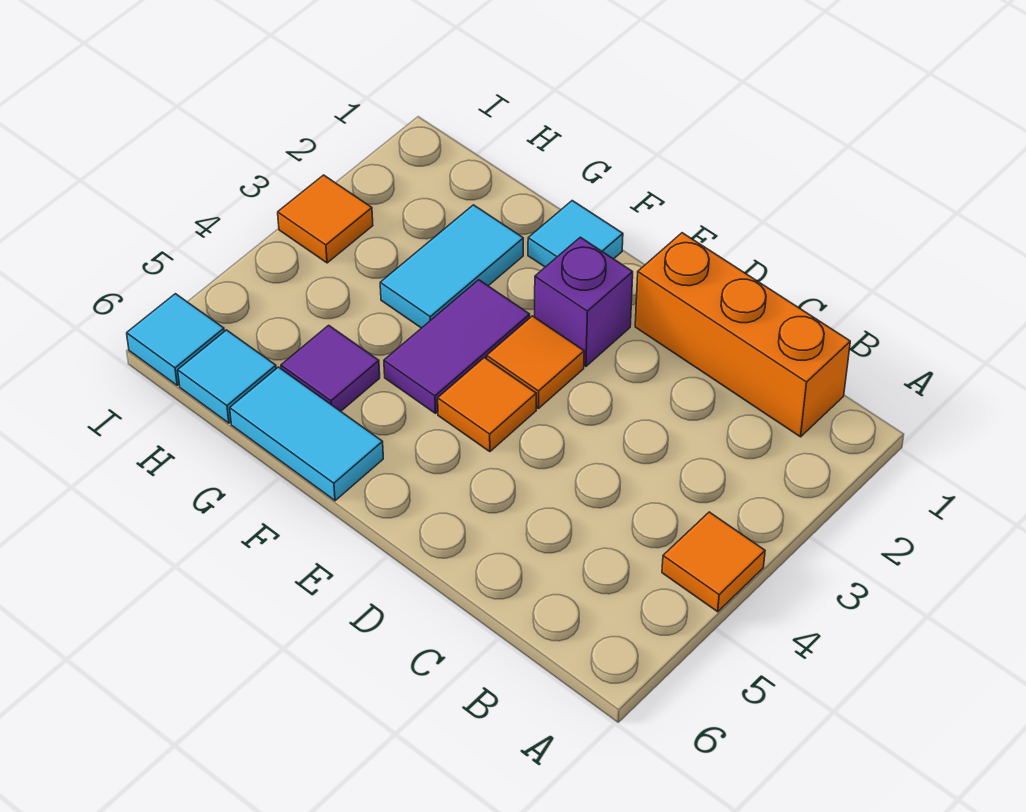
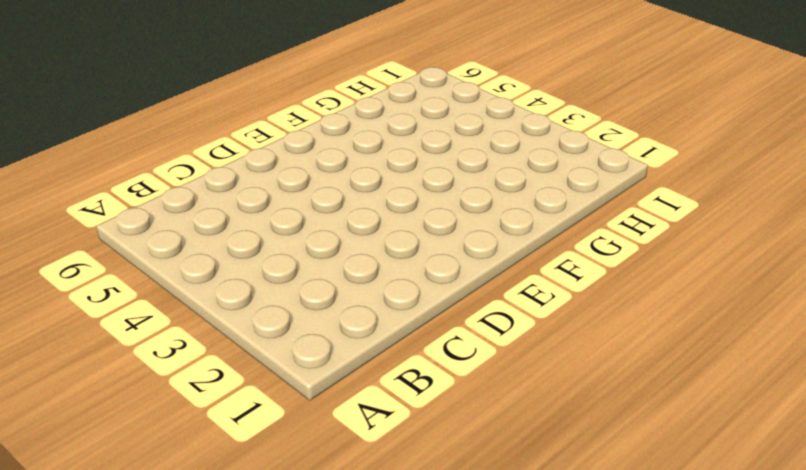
none -> orange tile A4 level 1
none -> orange brick B1:D1 level 1
none -> purple brick E2 level 1

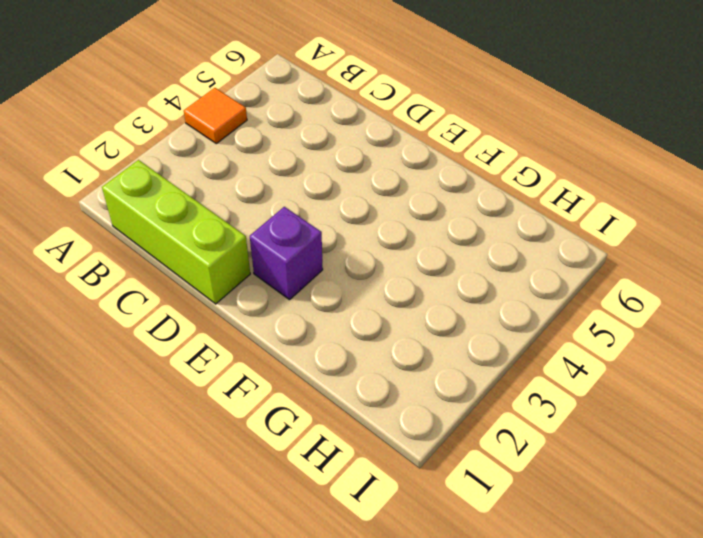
lime brick B1:D1 level 1 -> orange brick B1:D1 level 1
none -> orange tile E3 level 1
none -> orange tile E4 level 1
none -> cyan tile F1 level 1

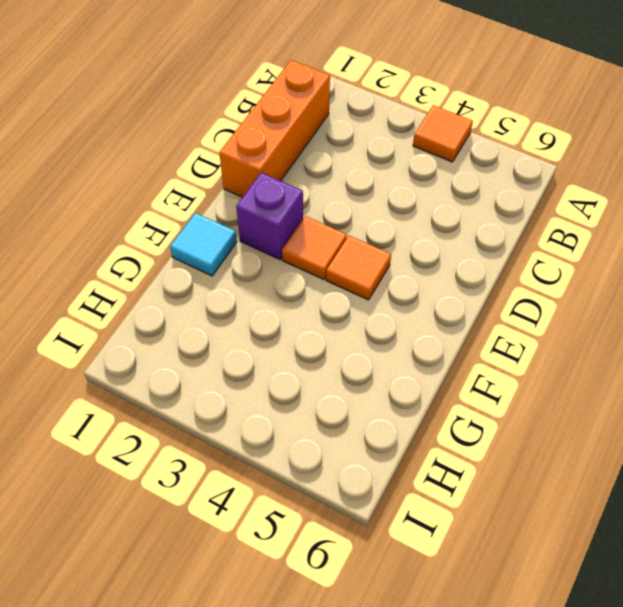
none -> purple tile F3:F4 level 1
none -> cyan tile F6:G6 level 1
none -> cyan tile G2:G3 level 1

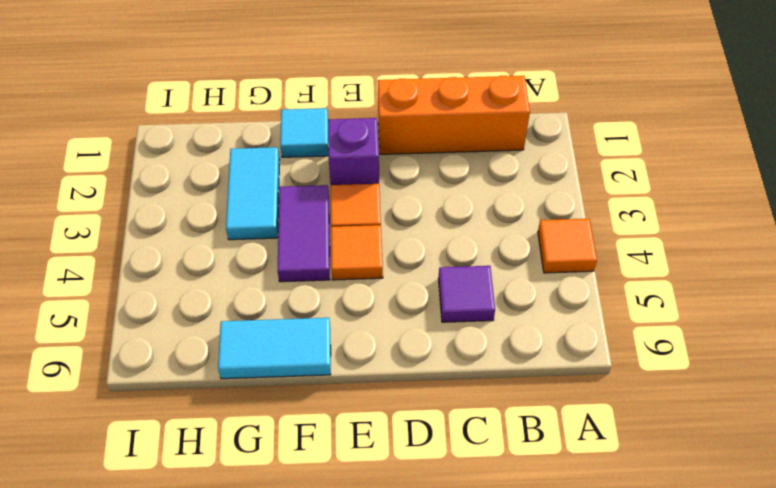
purple tile C5 level 1 -> purple tile G5 level 1
none -> cyan tile H6 level 1
none -> orange tile I3 level 1
none -> cyan tile I6 level 1

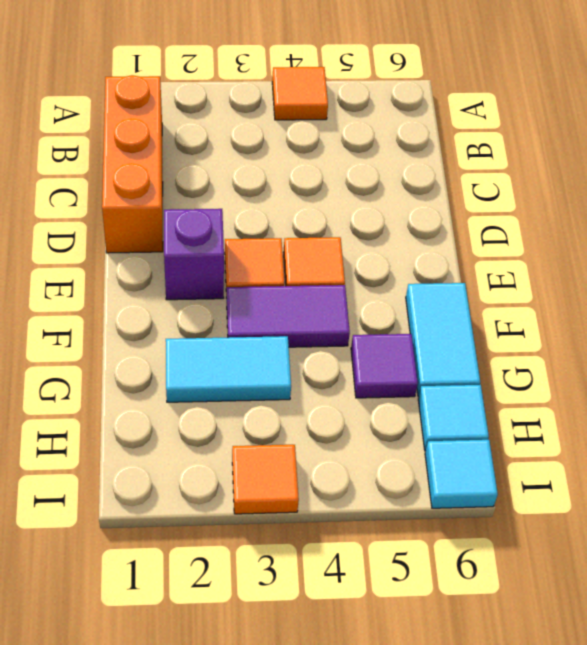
none -> cyan tile F1 level 1

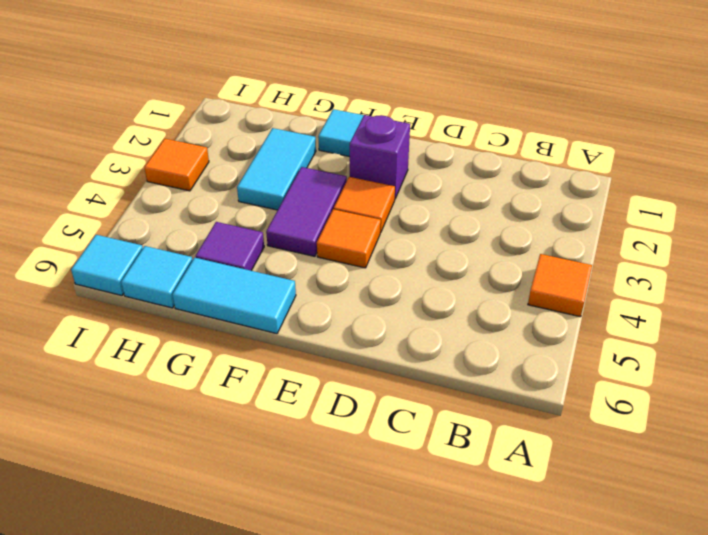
none -> orange brick B1:D1 level 1

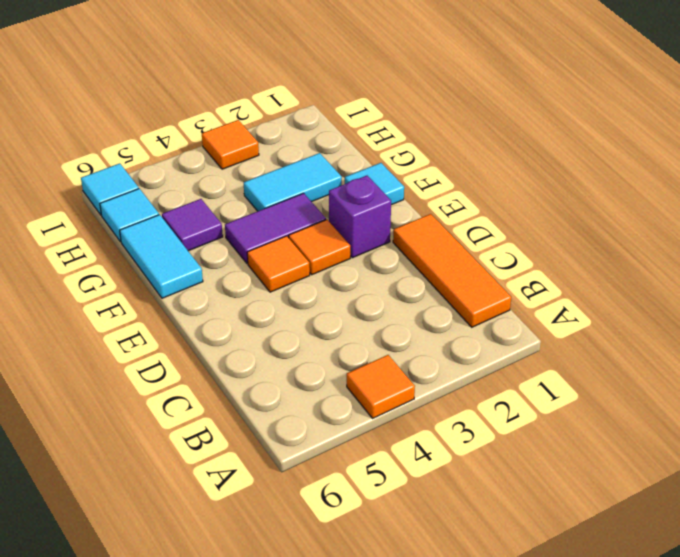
orange tile B1:D1 level 1 -> orange brick B1:D1 level 1

